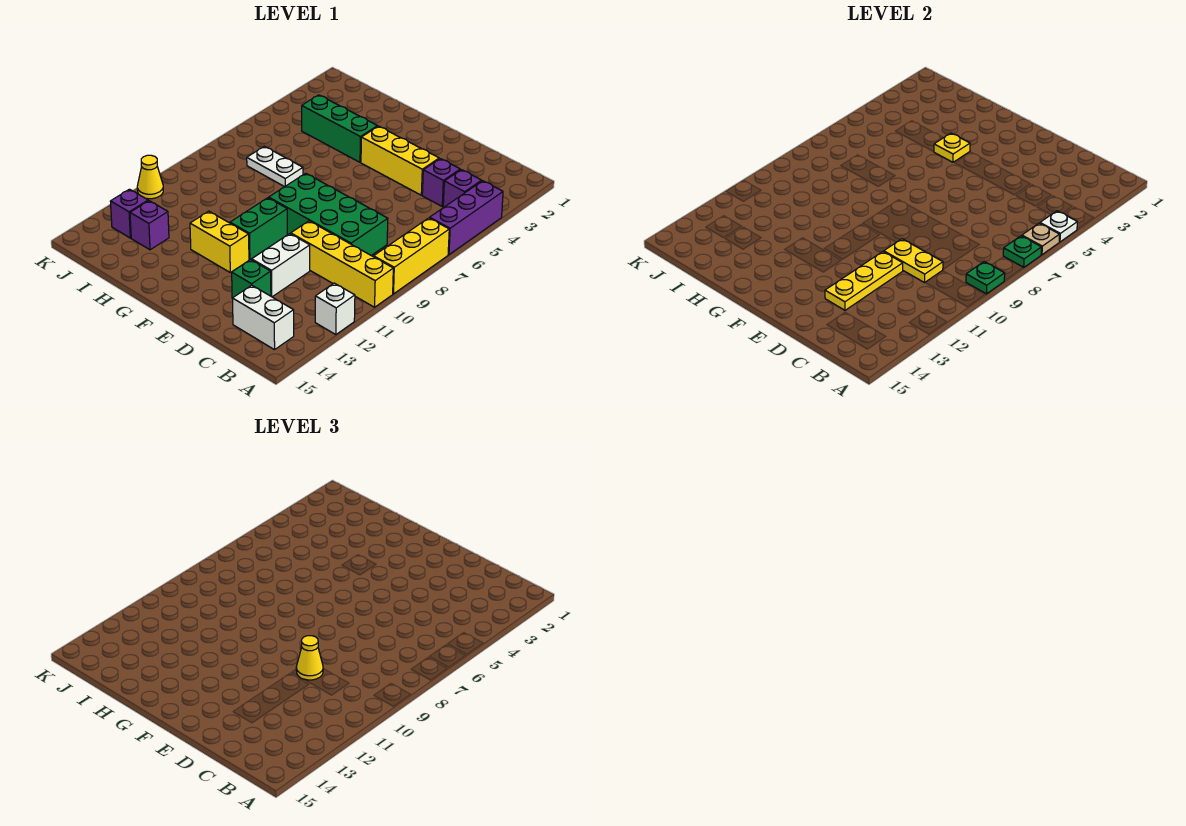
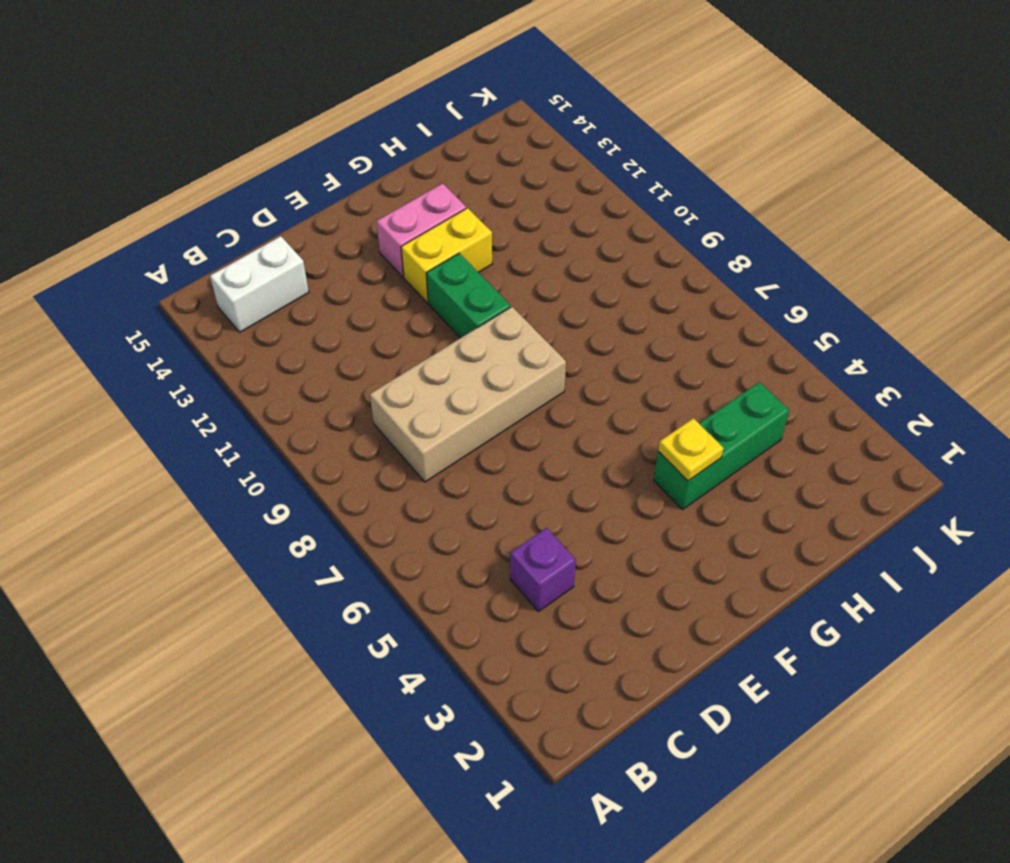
tan brick C8:F9 level 1 -> green brick C8:F9 level 1
pink brick F13:G13 level 1 -> none
none -> purple brick A4:A6 level 1
none -> yellow brick A7:A9 level 1
none -> yellow brick A10:D10 level 1

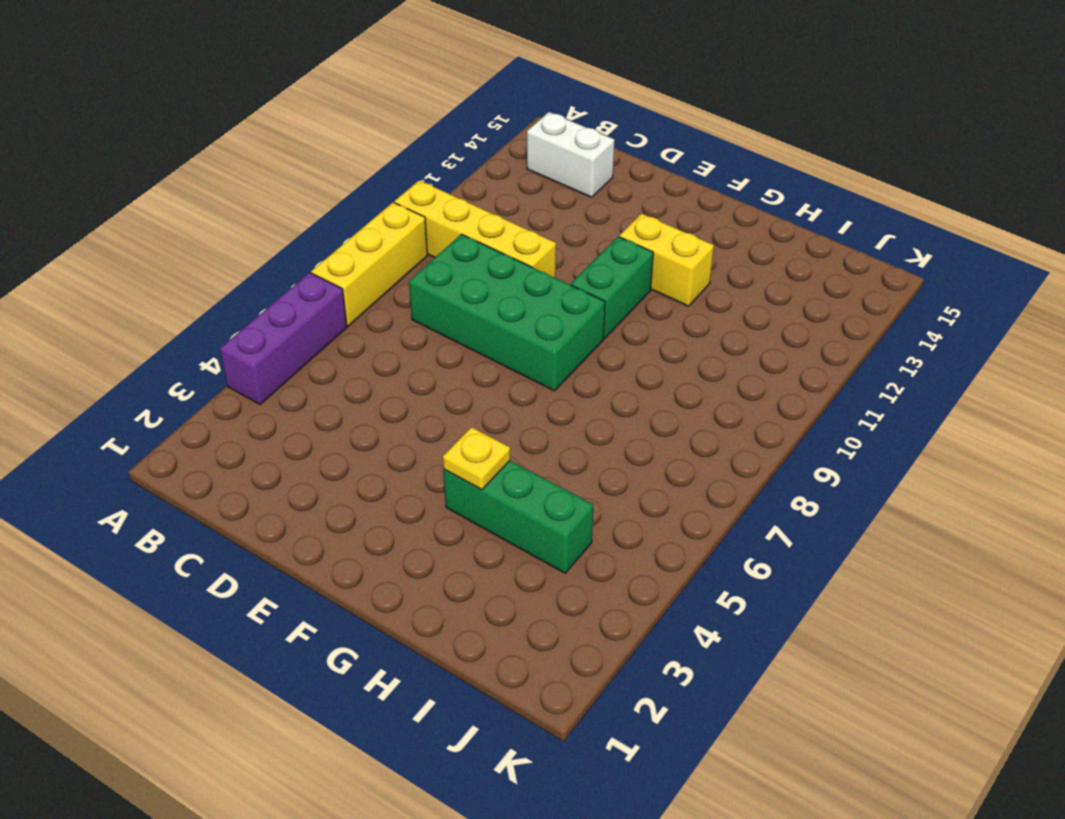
none -> white brick A12 level 1
none -> purple brick B4 level 1
none -> purple brick C4 level 1

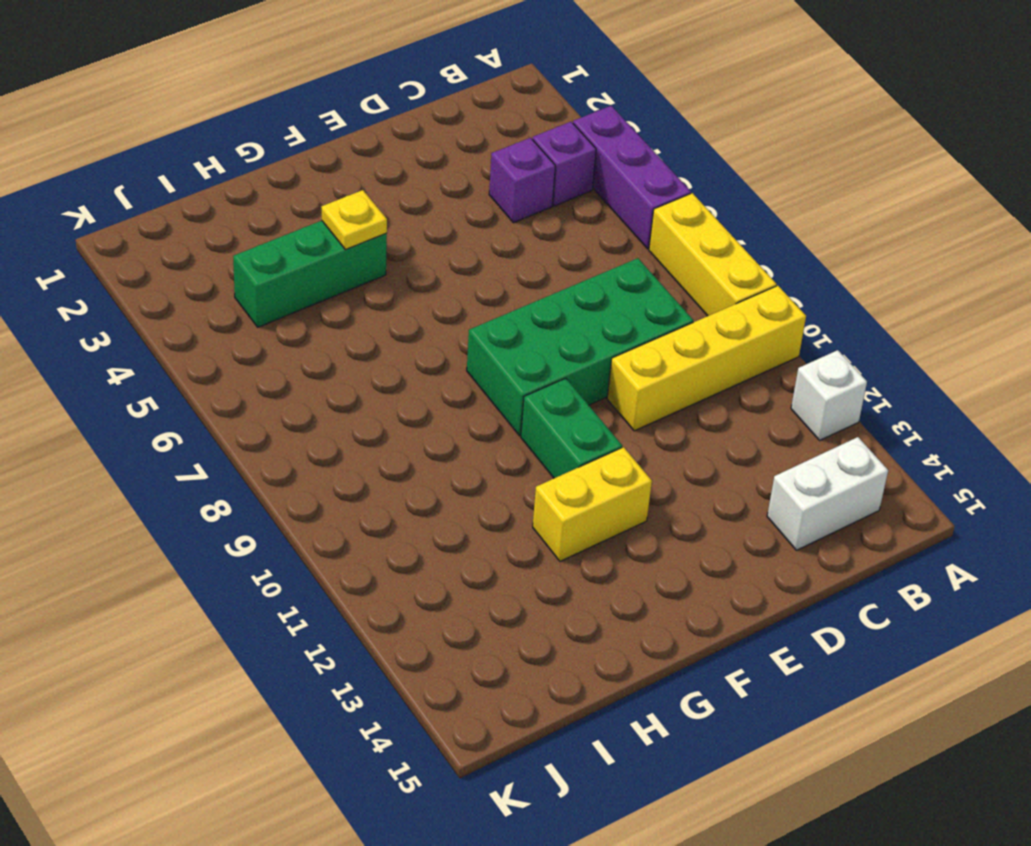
none -> yellow brick D4:F4 level 1
none -> white brick D11:D12 level 1
none -> green brick D13 level 1

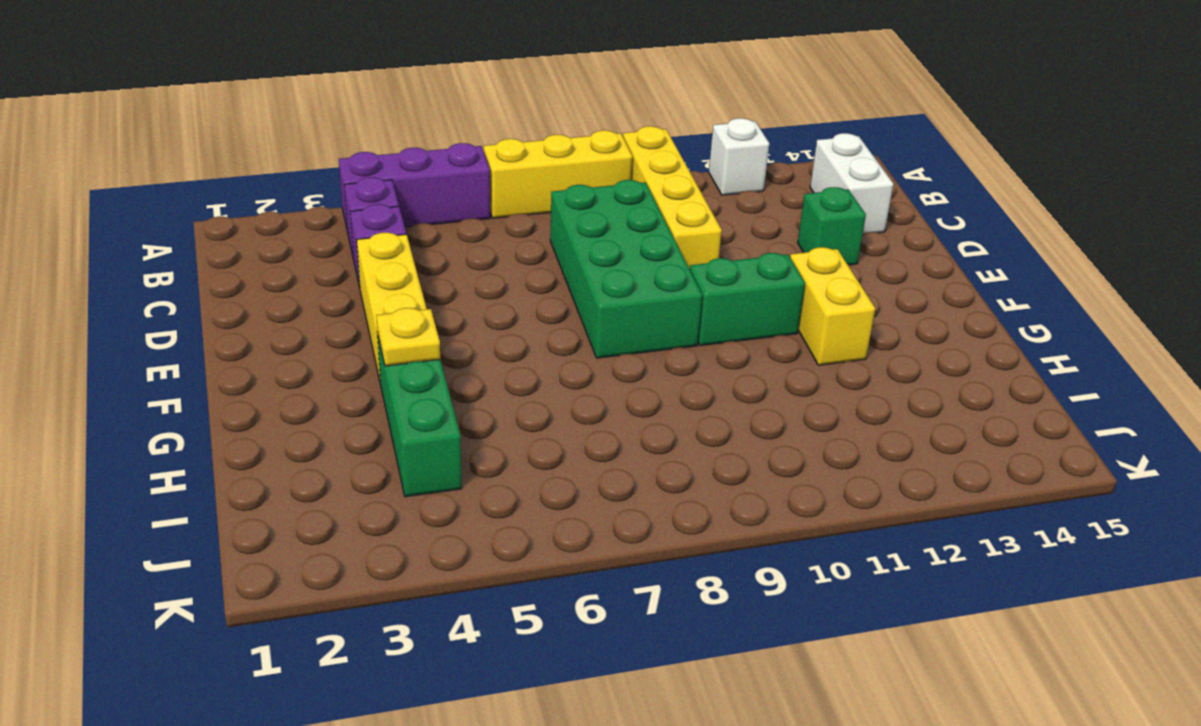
none -> white brick D11:D12 level 1
none -> white plate H7:I7 level 1
none -> purple brick I13 level 1

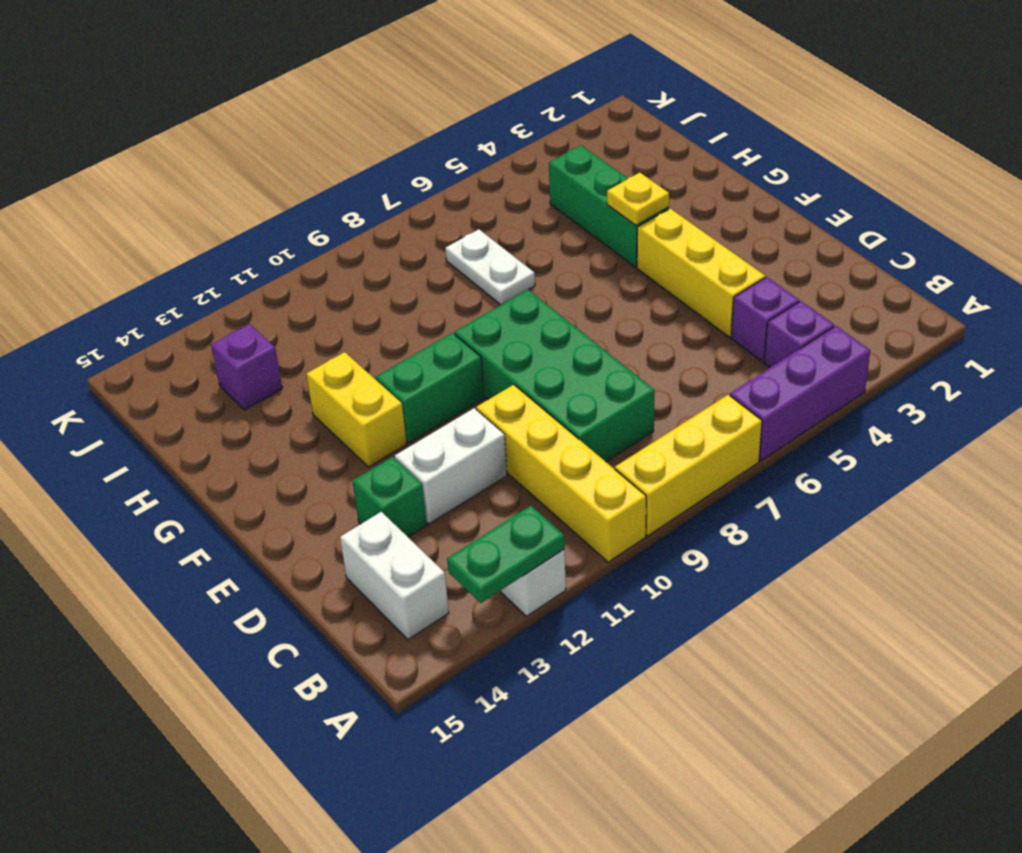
green plate A12:A13 level 2 -> none
none -> purple brick J13 level 1
none -> yellow cone K11 level 1
none -> white plate A5 level 2

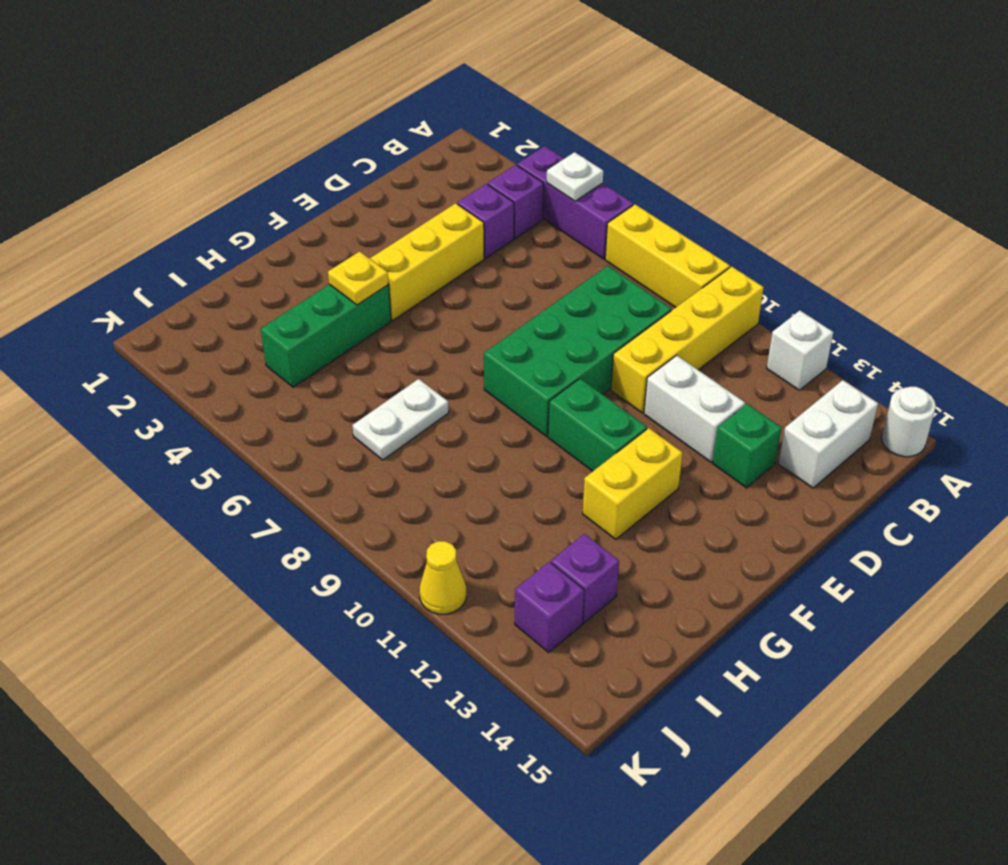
white round brick A15 level 1 -> none
none -> tan plate A6 level 2
none -> green plate A7 level 2
none -> green plate A9 level 2

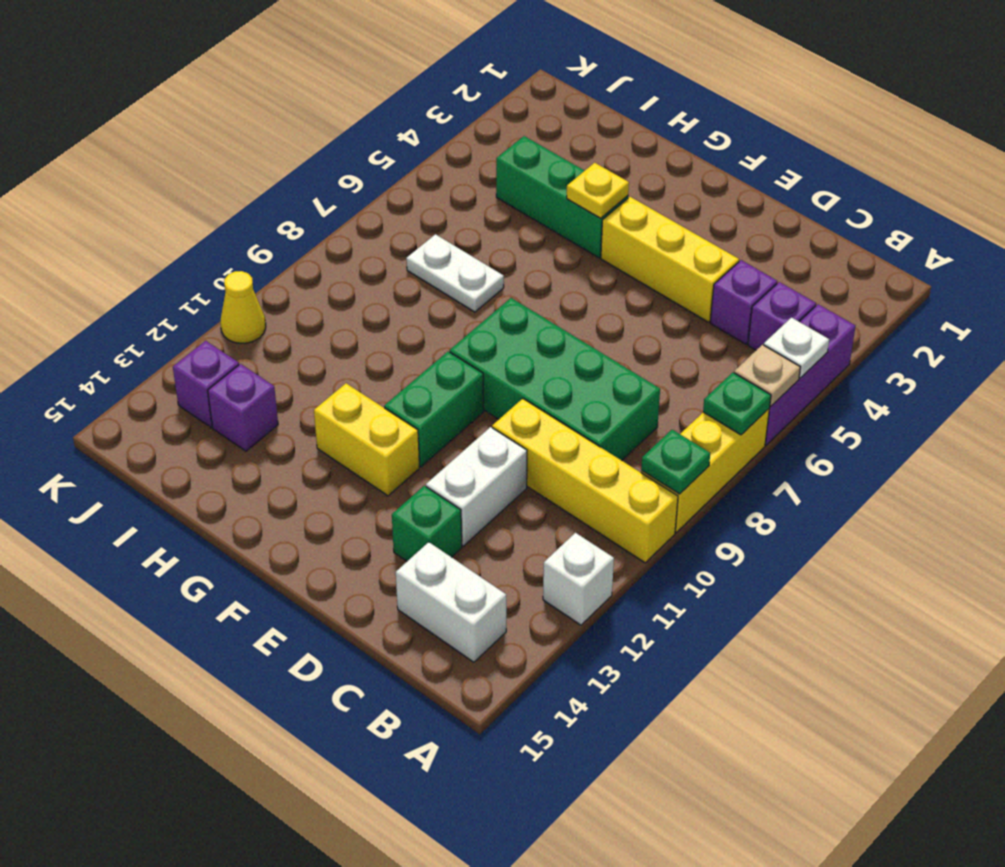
none -> yellow plate C10:D10 level 2
none -> yellow plate D11:D13 level 2
none -> yellow cone D10 level 3

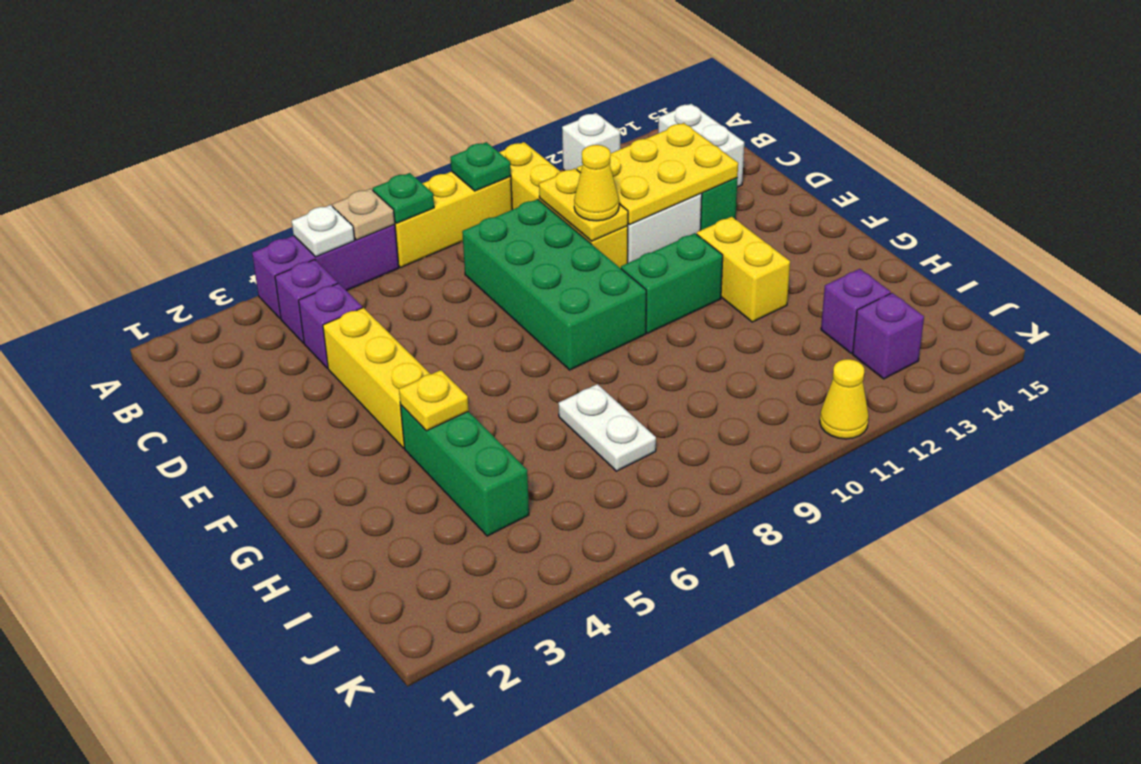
yellow plate C11:D13 level 2 -> yellow plate D11:D13 level 2

